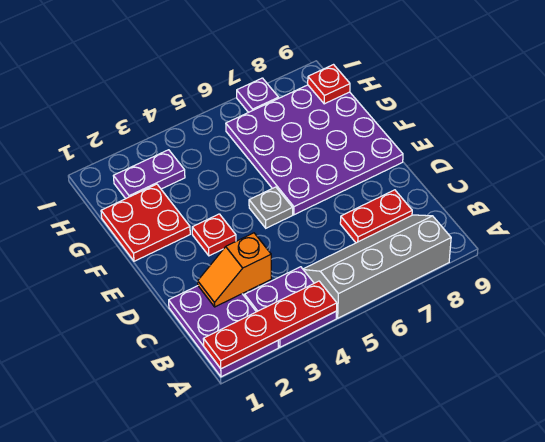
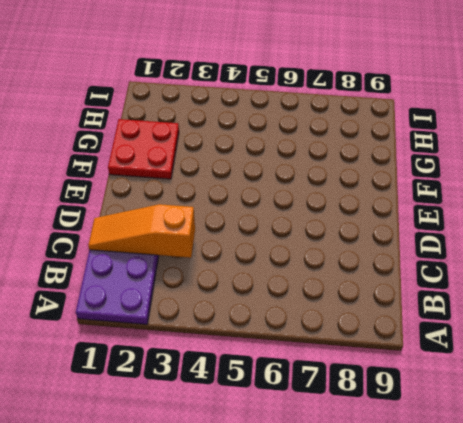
orange slope C1:C3 level 2 top 3 -> orange slope C2:C3 level 2 top 3
none -> purple plate A3:B4 level 1
none -> grey slope A5:B8 level 1 top A
none -> red plate C7:C8 level 1

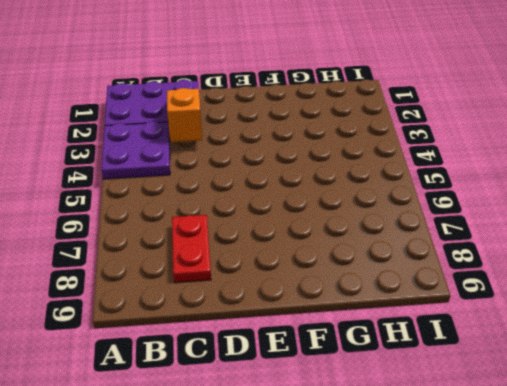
none -> grey slope A5:B8 level 1 top A
none -> red plate E3 level 1
none -> grey plate E5 level 1

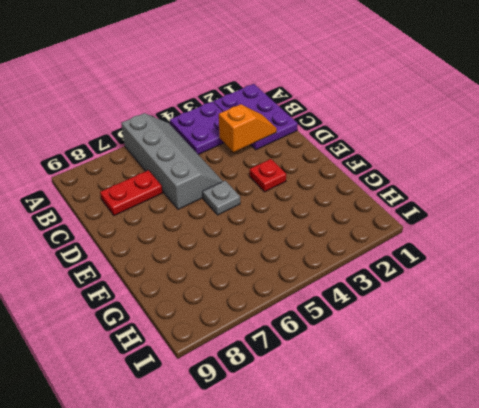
grey slope A5:D6 level 1 top 6 -> grey slope A5:B8 level 1 top A
none -> purple plate E6:H9 level 1
none -> red plate F1:G2 level 1
none -> purple plate H2:H3 level 1

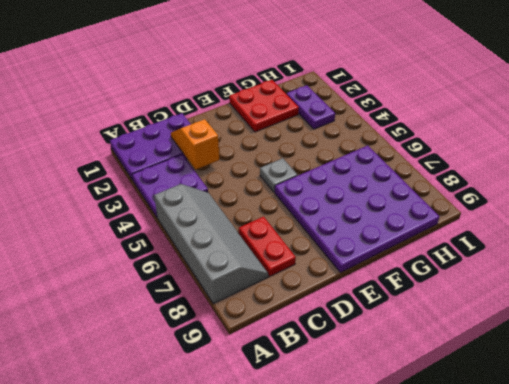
none -> red plate E3 level 1
none -> purple plate I7 level 1
none -> red plate A1:A4 level 2

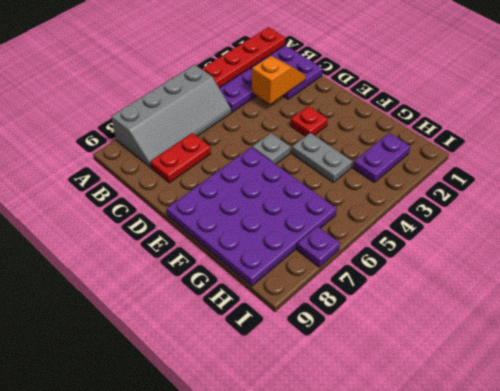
grey plate F4:G4 level 1 -> none
none -> red plate F1:G2 level 1
none -> red plate H9 level 2

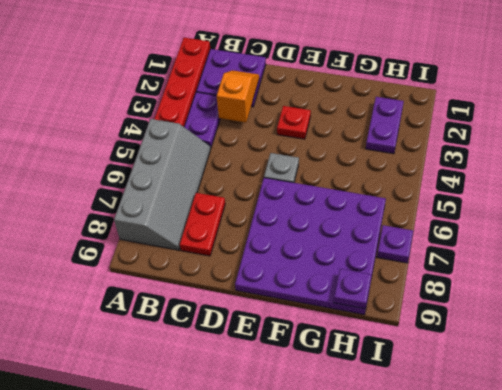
purple plate H9 level 2 -> red plate H9 level 2
none -> red plate F1:G2 level 1

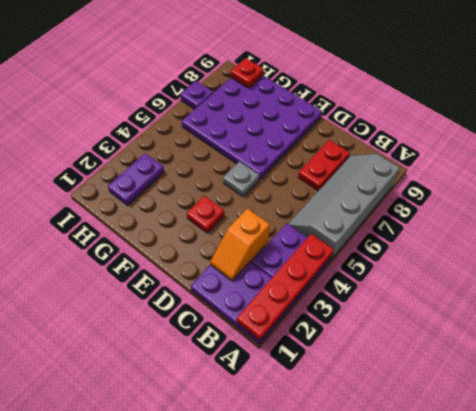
none -> red plate F1:G2 level 1

